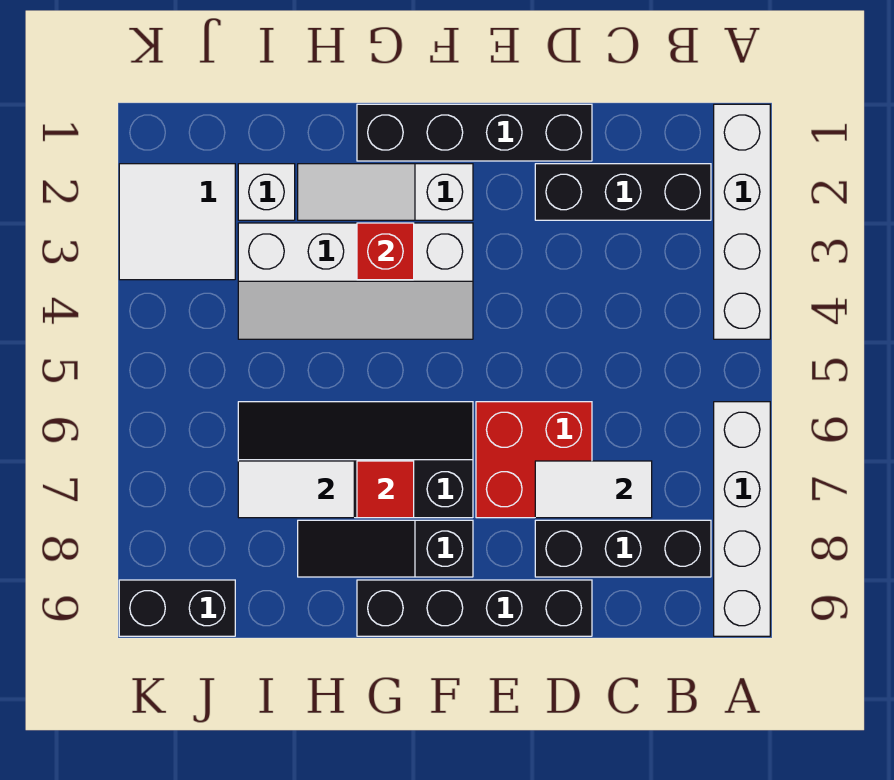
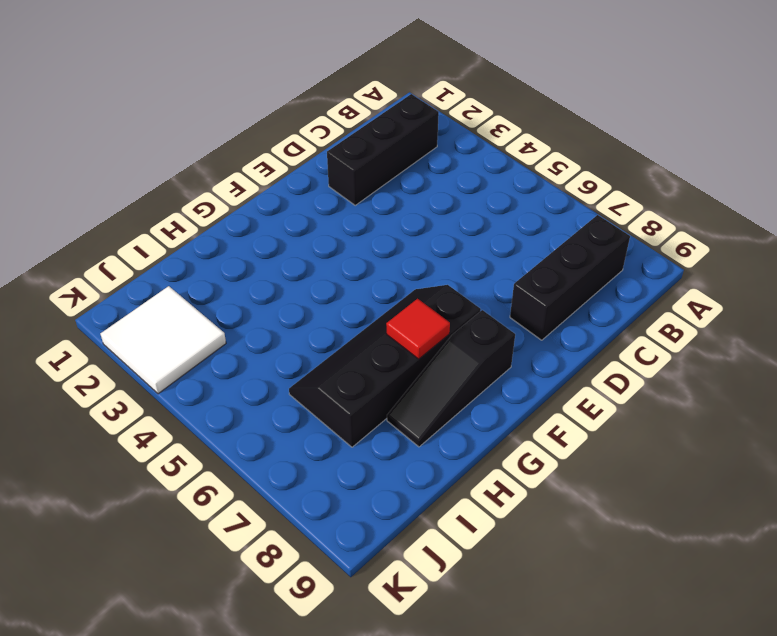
none -> white brick A1:A4 level 1
none -> white brick A6:A9 level 1
none -> black brick D1:G1 level 1

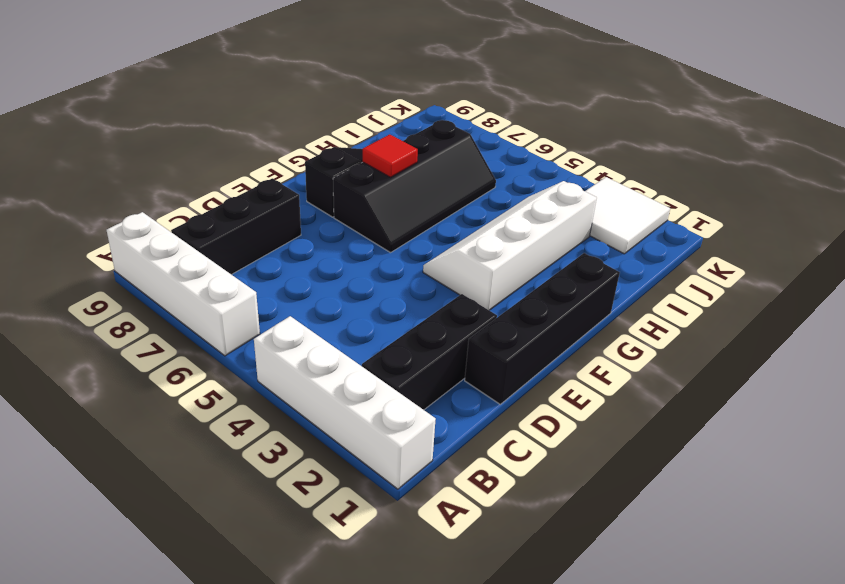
none -> red brick D6:E7 level 1
none -> black brick D9:G9 level 1
none -> white slope F2:H2 level 1 top F

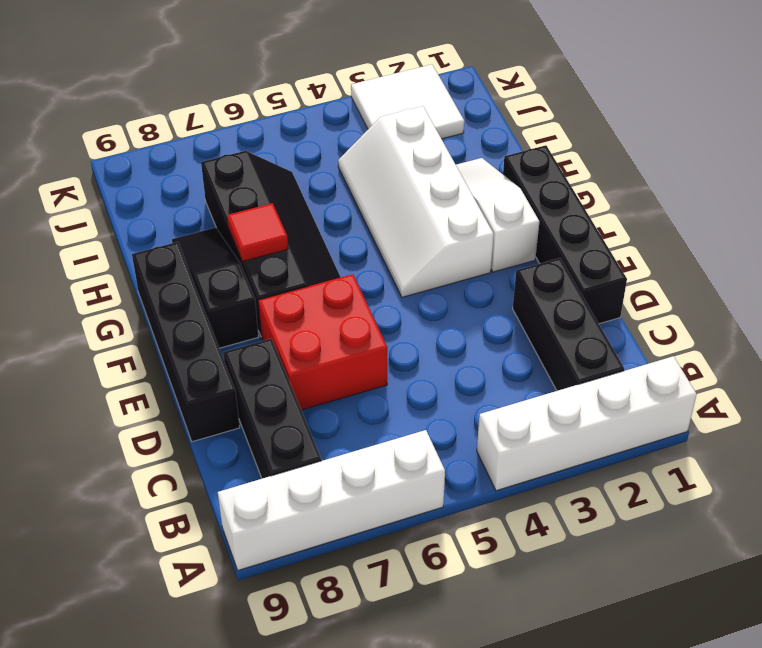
none -> white brick I2 level 1
none -> black brick J9:K9 level 1
none -> white tile C7:D7 level 2

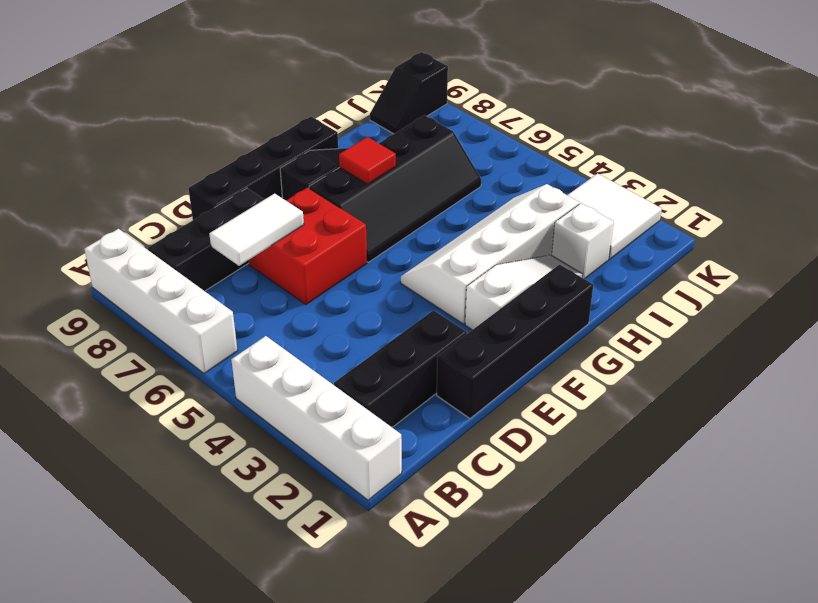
black slope J9:K9 level 1 top K -> black brick J9:K9 level 1
none -> red brick G3 level 2
none -> white tile H7:I7 level 2

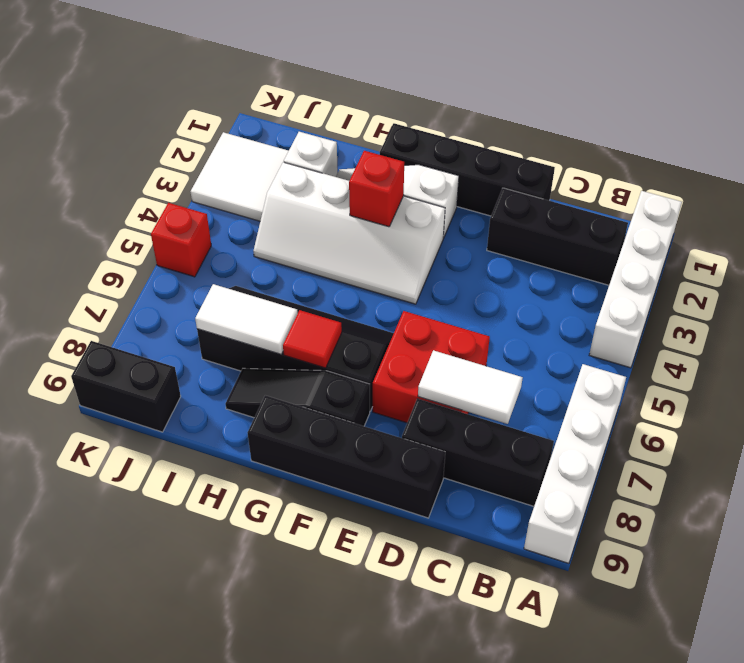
red brick K5 level 1 -> none

